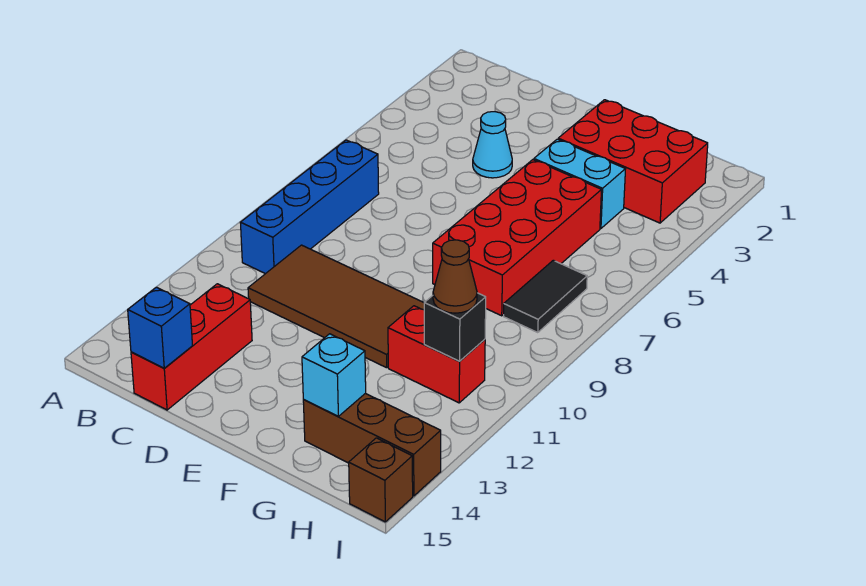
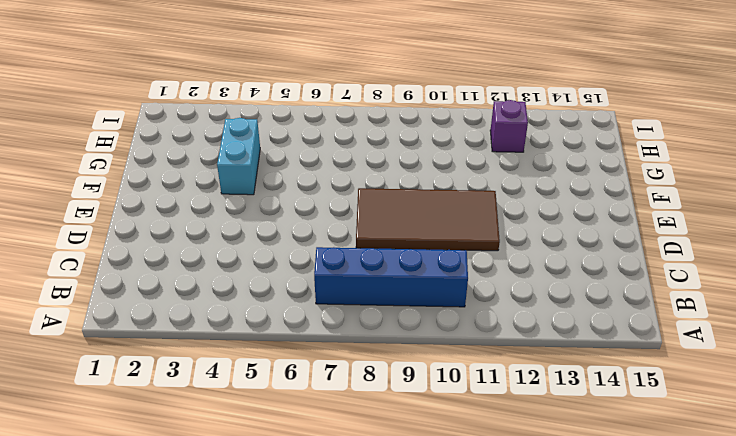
brown tile D8:E11 level 1 -> brown tile C10:F11 level 1
purple brick H12 level 1 -> none
none -> red brick C13:C15 level 1
none -> cyan cone D4 level 1
none -> red brick F2:H3 level 1

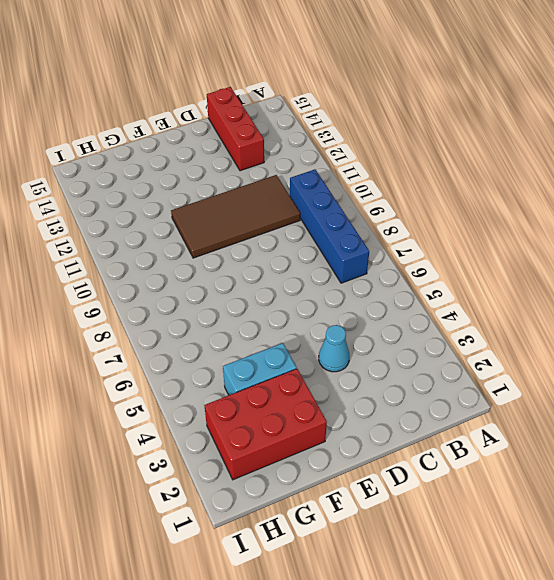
none -> red brick F5:G8 level 1
none -> red brick G11:H11 level 1
none -> brown brick G14:I14 level 1

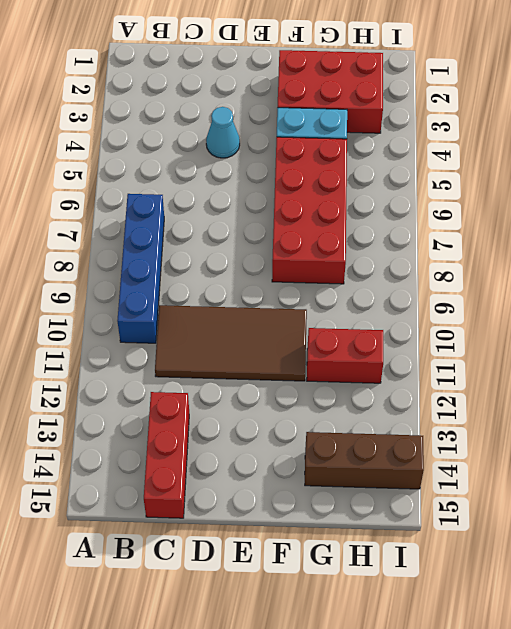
none -> black tile H7:H8 level 1
none -> brown brick I15 level 1
none -> blue brick C15 level 2

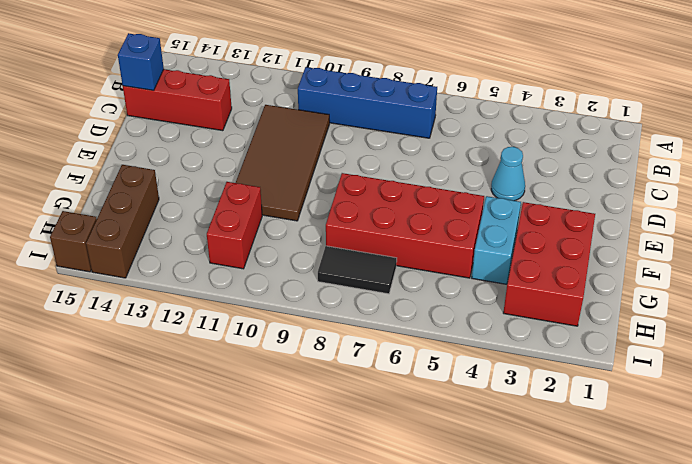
none -> cyan brick G14 level 2
none -> black brick H11 level 2
none -> brown cone H11 level 3

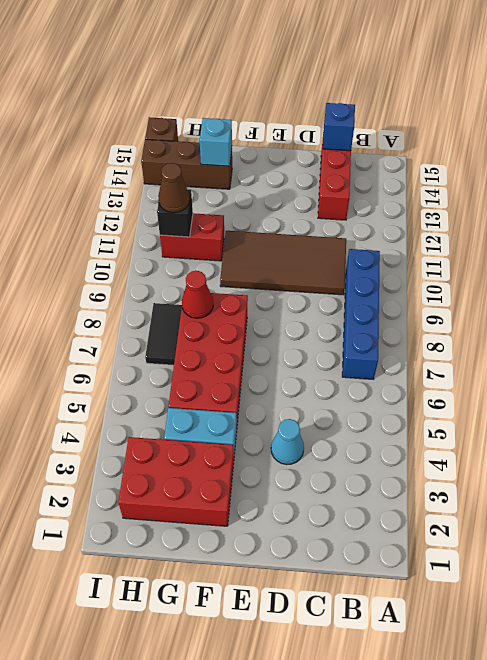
red cone G8 level 2 -> none

